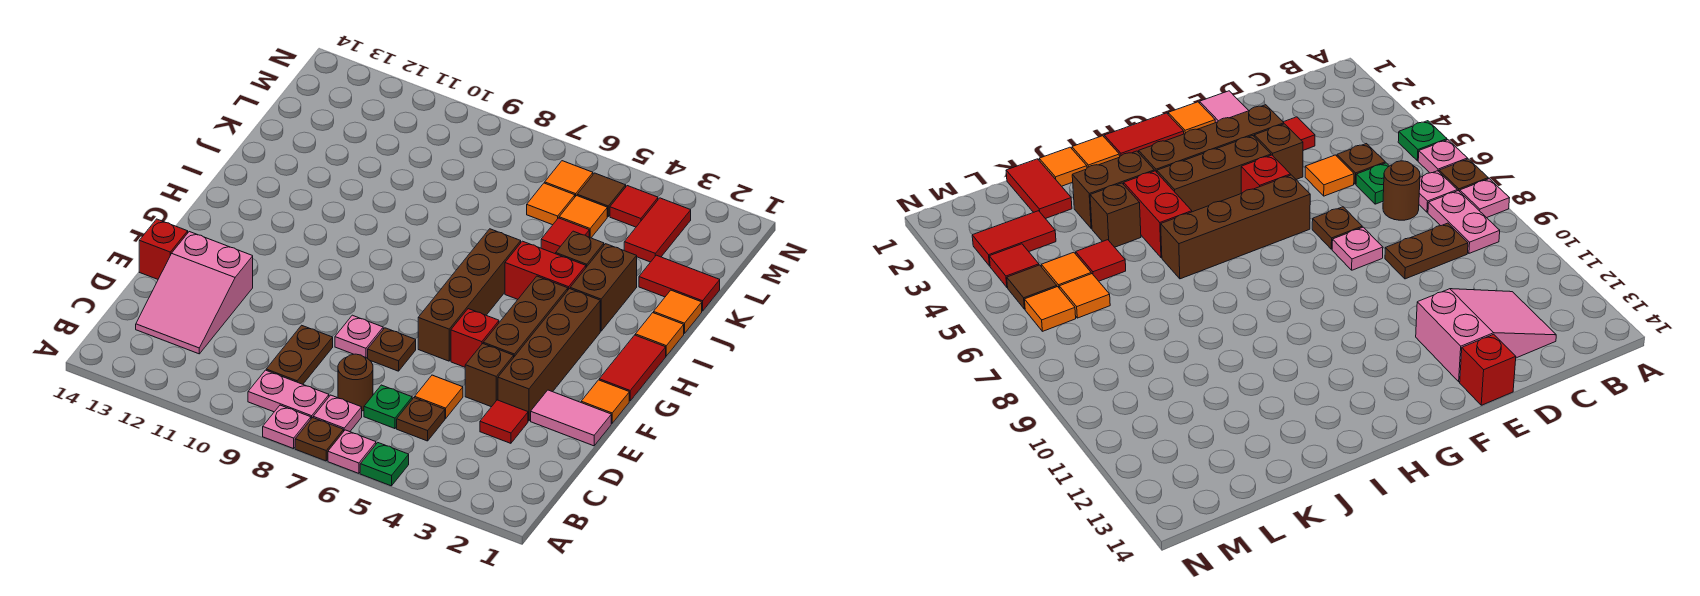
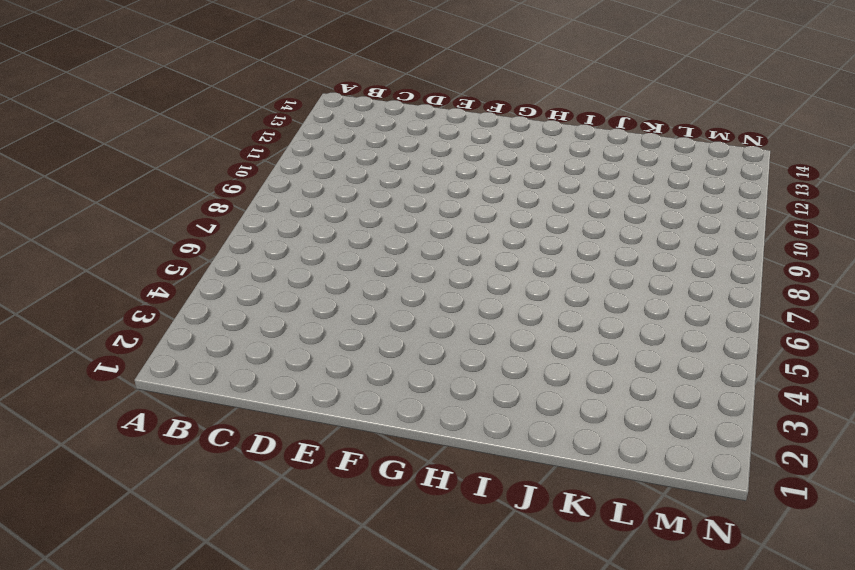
none -> green plate A5 level 1
none -> pink plate A6 level 1
none -> brown plate A7 level 1
none -> pink plate A8 level 1

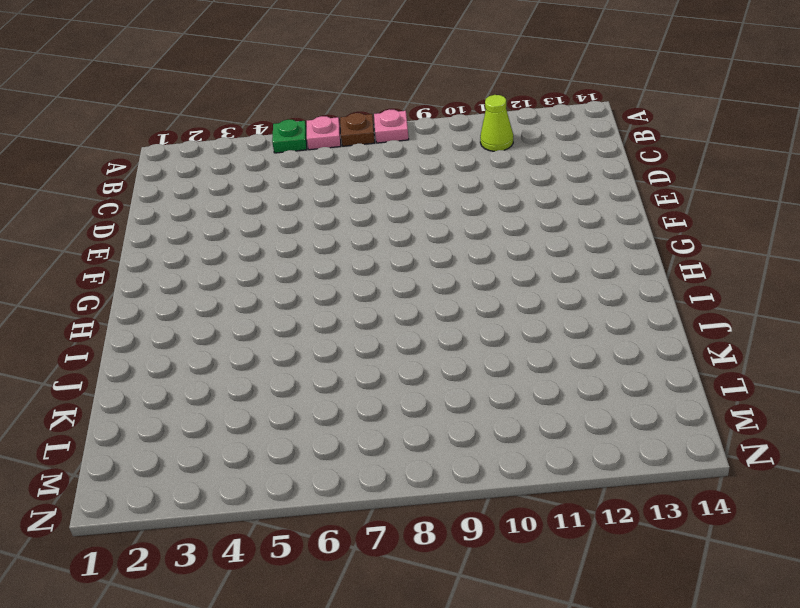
lime cone B11 level 1 -> none
none -> pink plate B7 level 1
none -> pink plate B8:B9 level 1
none -> brown plate C5 level 1
none -> green plate C6 level 1

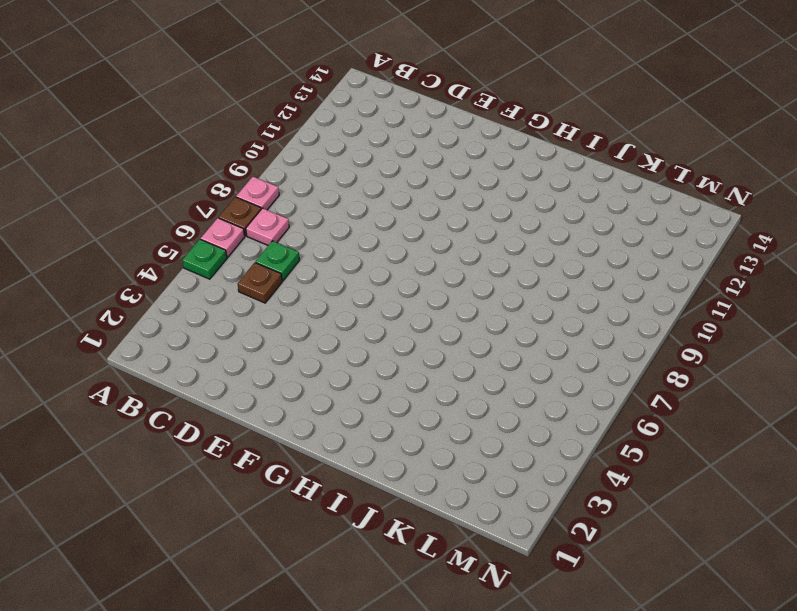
none -> pink plate B8:B9 level 1
none -> brown round brick C7 level 1
none -> brown plate C9:D9 level 1
none -> pink slope C12:E13 level 1 top E

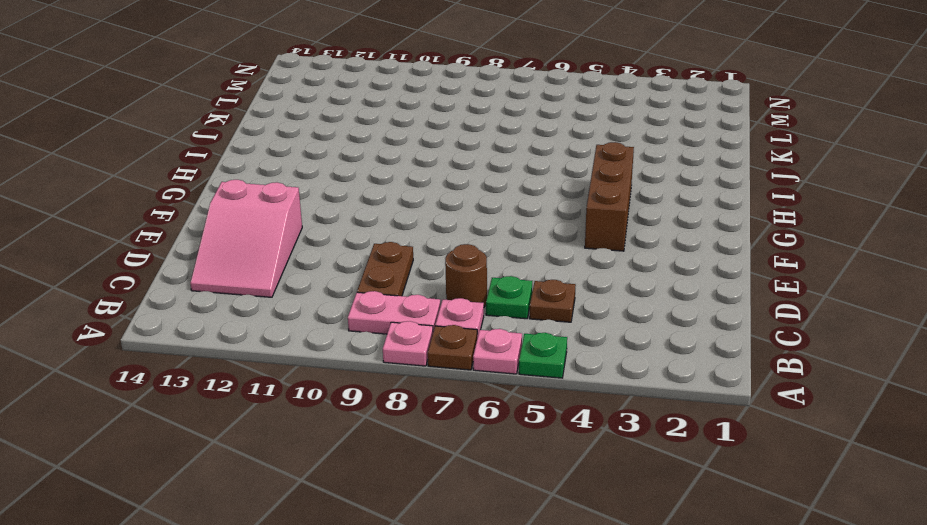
none -> red tile D3 level 1
none -> orange tile D5 level 1
none -> pink tile E1:E2 level 1
none -> brown brick E3:H3 level 1

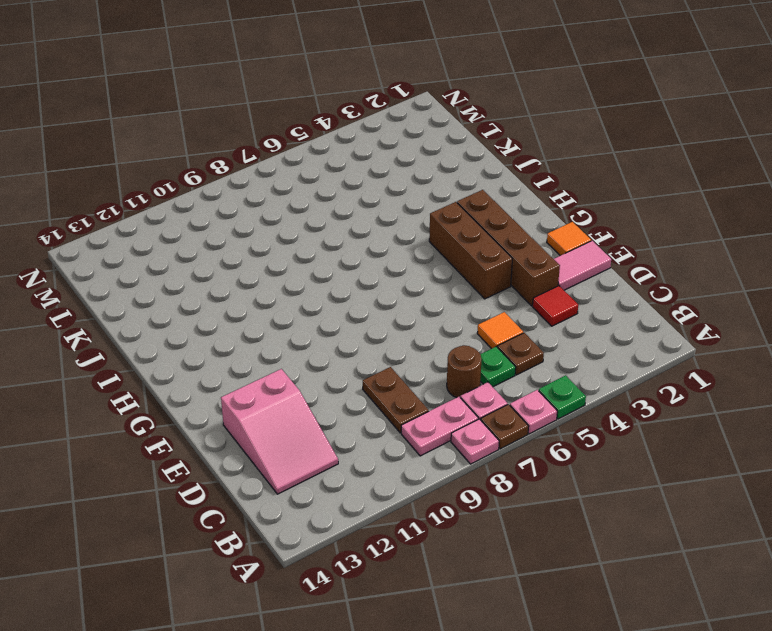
none -> brown brick E4 level 1
none -> brown plate E7 level 1
none -> pink plate E8 level 1
none -> red brick E14 level 1

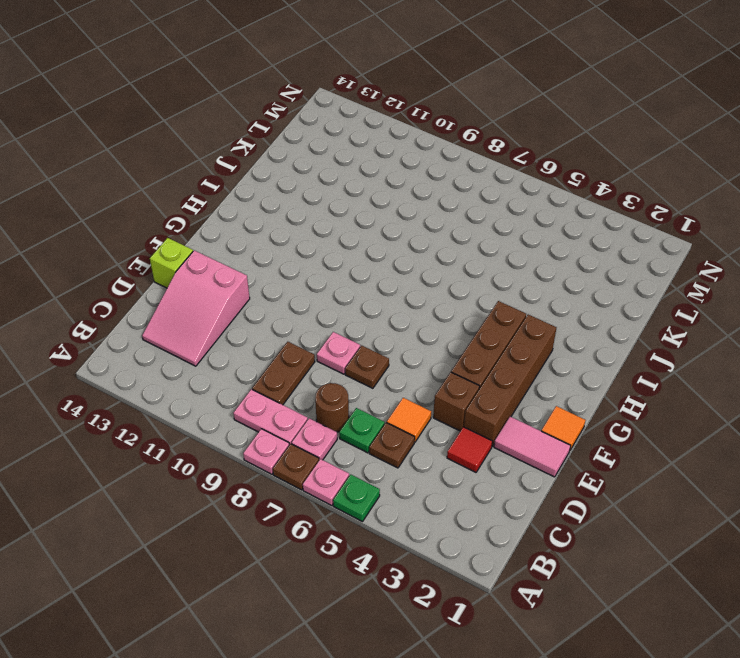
lime brick E14 level 1 -> red brick E14 level 1
none -> red brick F5 level 1
none -> brown brick F6:I6 level 1
none -> red tile G1:H1 level 1
none -> orange tile I1 level 1

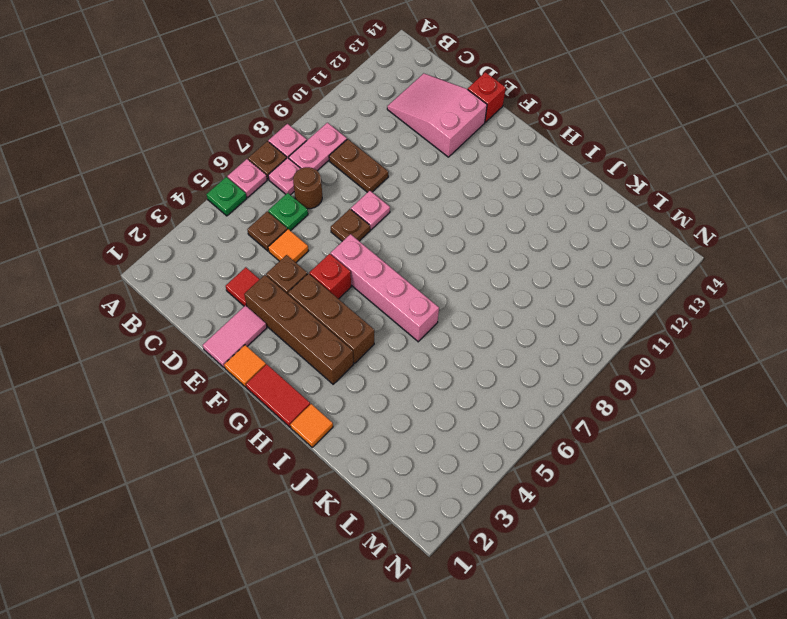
pink brick F6:I6 level 1 -> brown brick F6:I6 level 1
none -> brown brick I3:J3 level 1
none -> red brick I4:I5 level 1
none -> orange tile J1 level 1
none -> brown brick J4 level 1

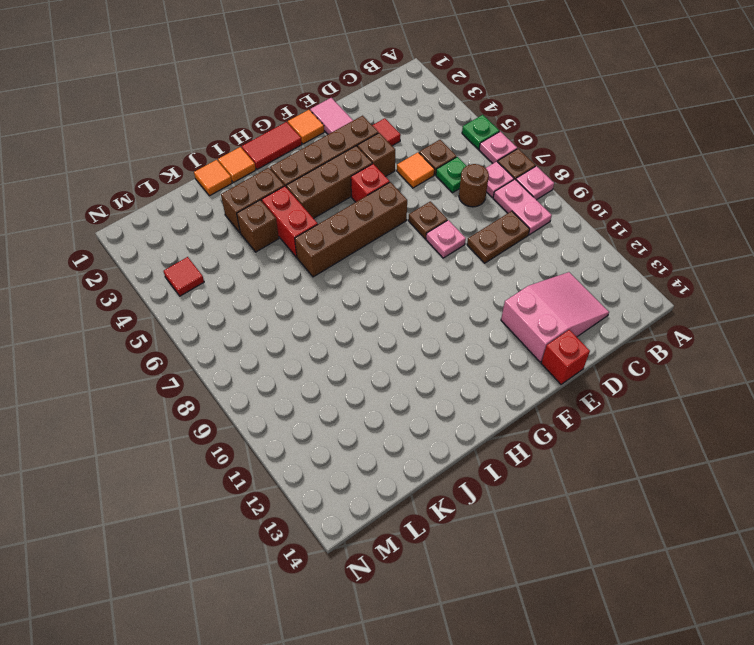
none -> red tile K1:K2 level 1
none -> red tile K5 level 1
none -> red tile L3:M3 level 1
none -> orange tile L5 level 1

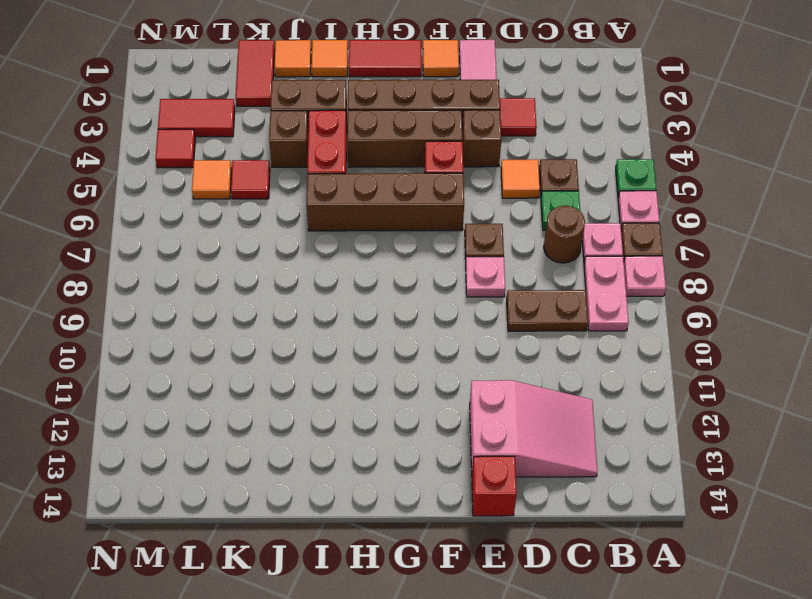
none -> orange tile L6 level 1
none -> brown tile M5 level 1
none -> orange tile M6 level 1

